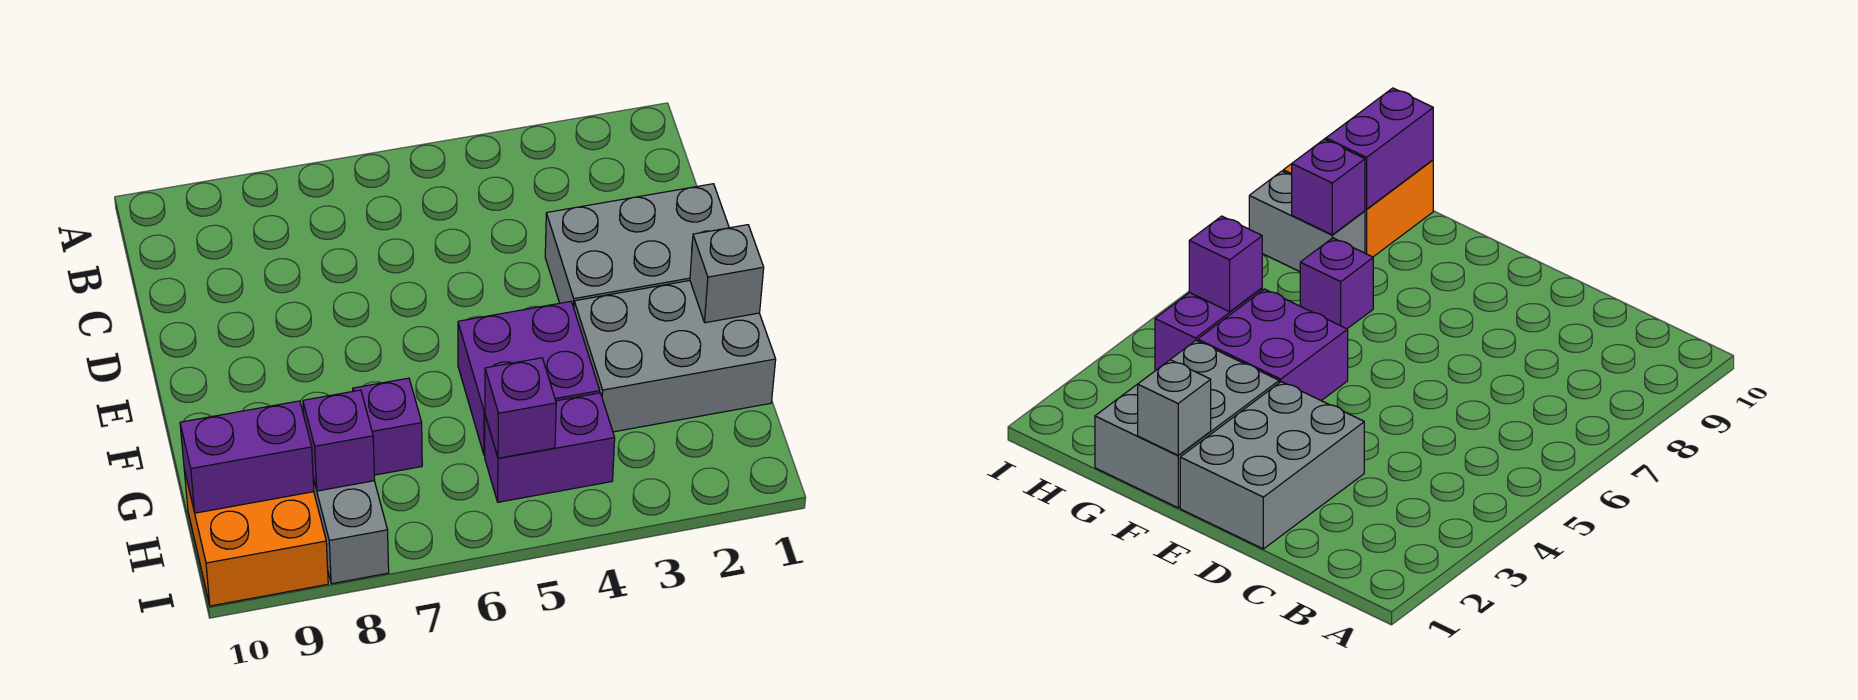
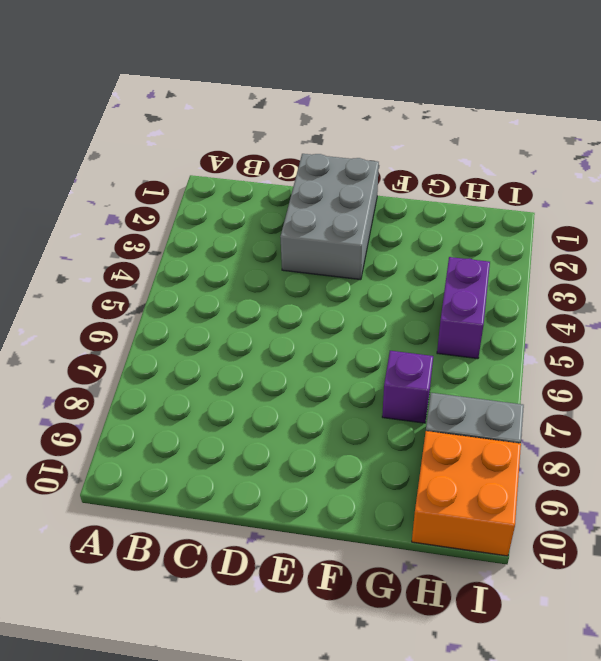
none -> grey brick F1:G3 level 1
none -> purple brick F4:G5 level 1

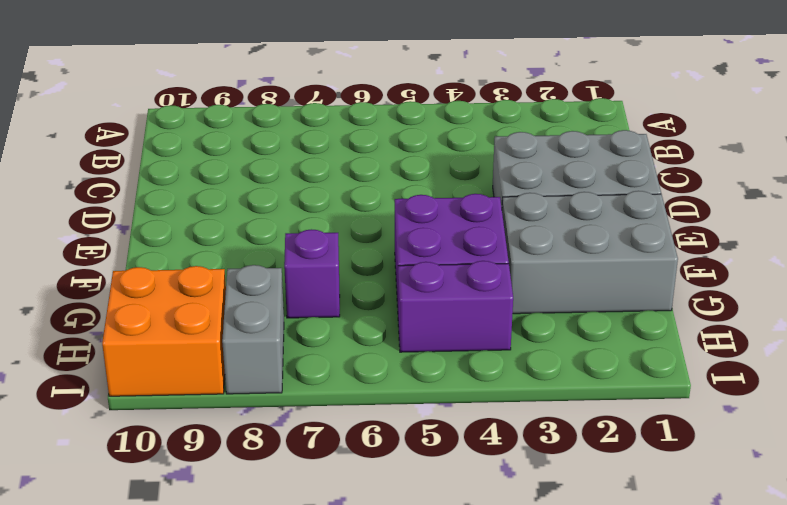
none -> grey brick F1 level 2
none -> purple brick H5 level 2

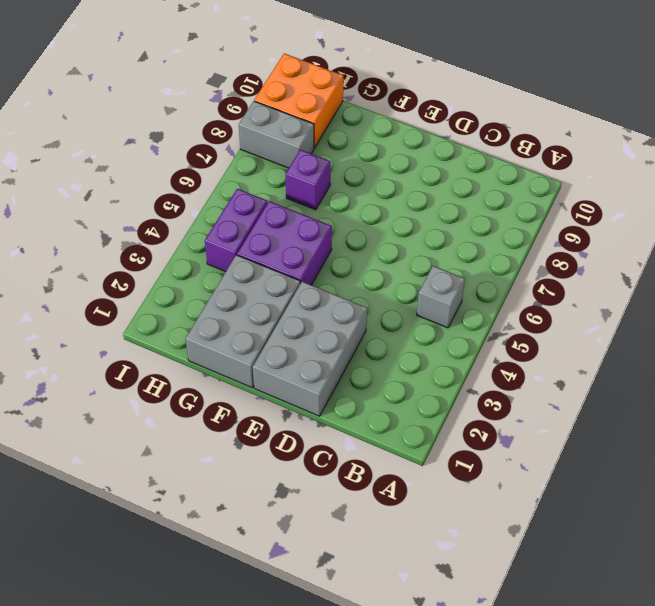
grey brick B5 level 1 -> grey brick F1 level 2
none -> purple brick H5 level 2
none -> purple brick H8 level 2

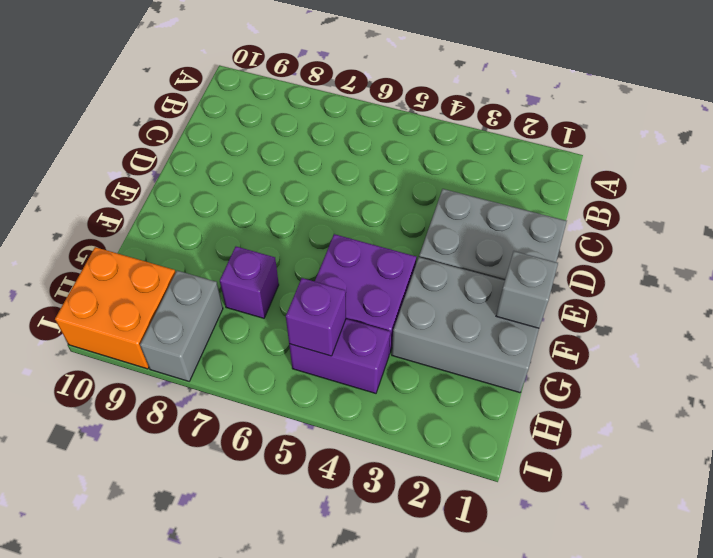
none -> purple brick H8 level 2
none -> purple brick H9:H10 level 2

